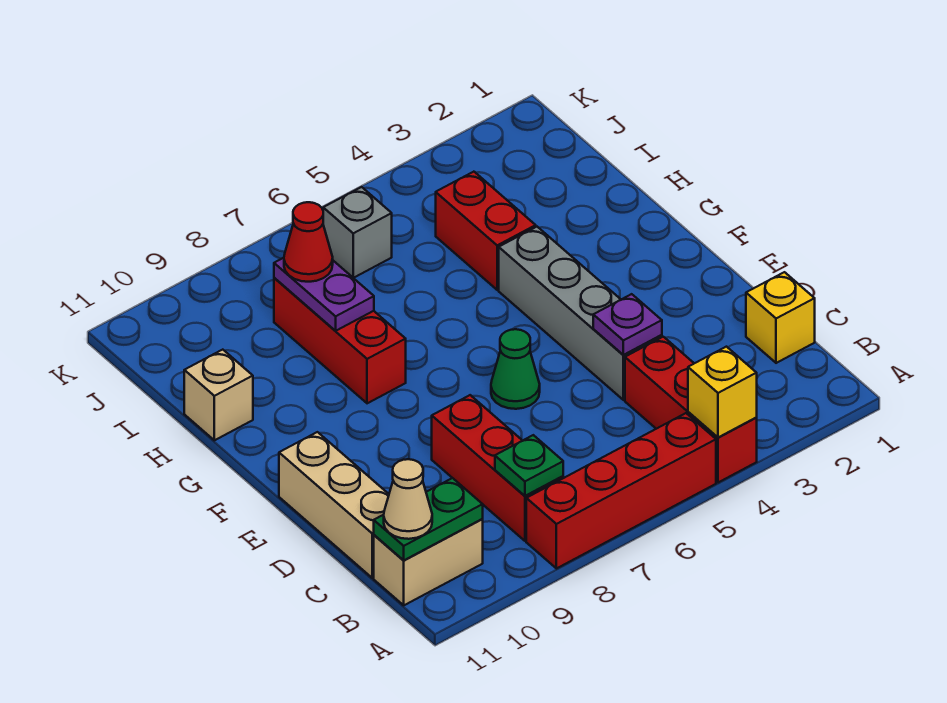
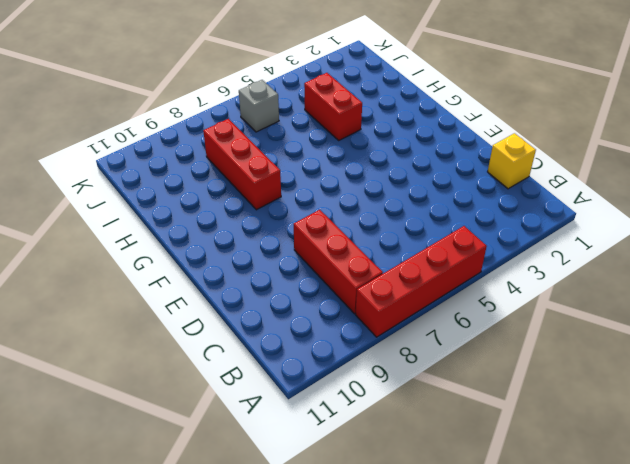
none -> red brick A4:C4 level 1
none -> tan brick B10:B11 level 1
none -> tan brick C11:E11 level 1

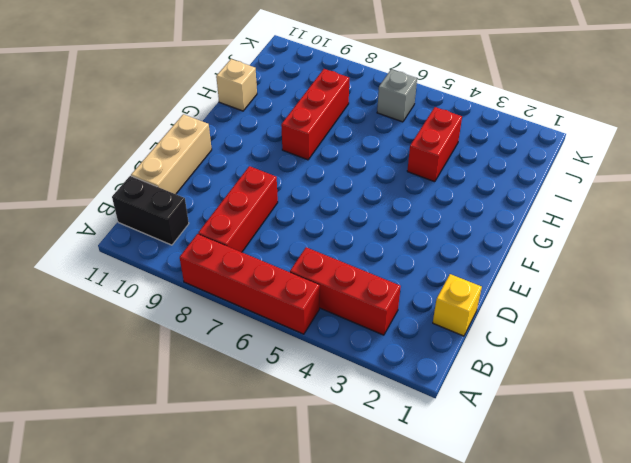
red brick B3:B5 level 1 -> red brick A4:C4 level 1
black brick B10:B11 level 1 -> tan brick B10:B11 level 1
none -> grey brick D4:G4 level 1
none -> green cone E6 level 1
none -> yellow brick A4 level 2

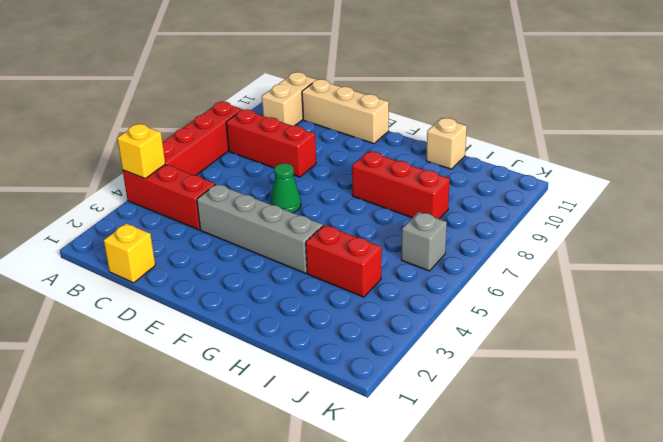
none -> green plate B8 level 2
none -> green plate B10:B11 level 2
none -> purple plate D4 level 2

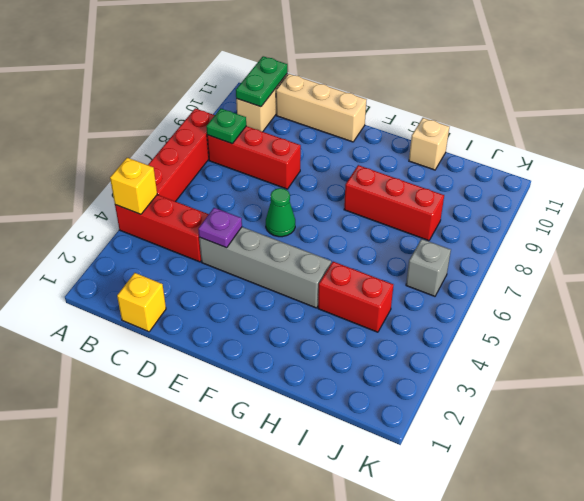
none -> purple plate H8:I8 level 2
none -> tan cone B11 level 3
none -> red cone I8 level 3

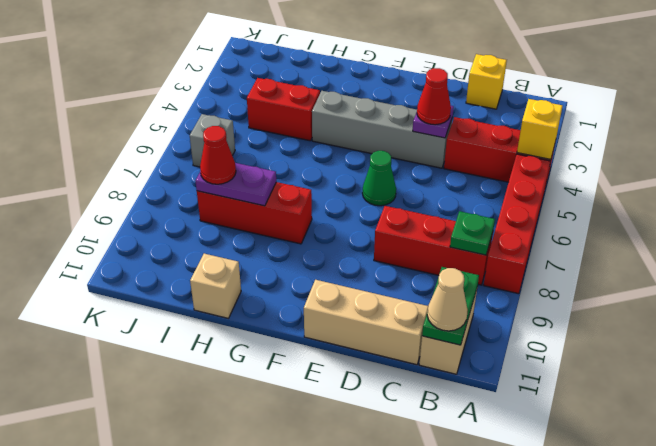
red cone D4 level 3 -> none

